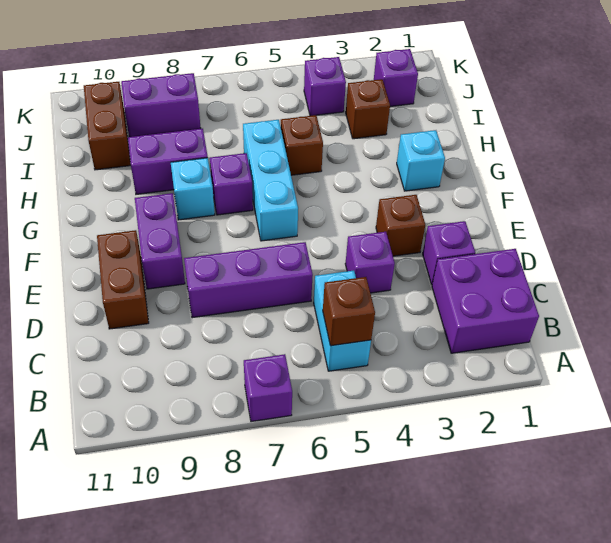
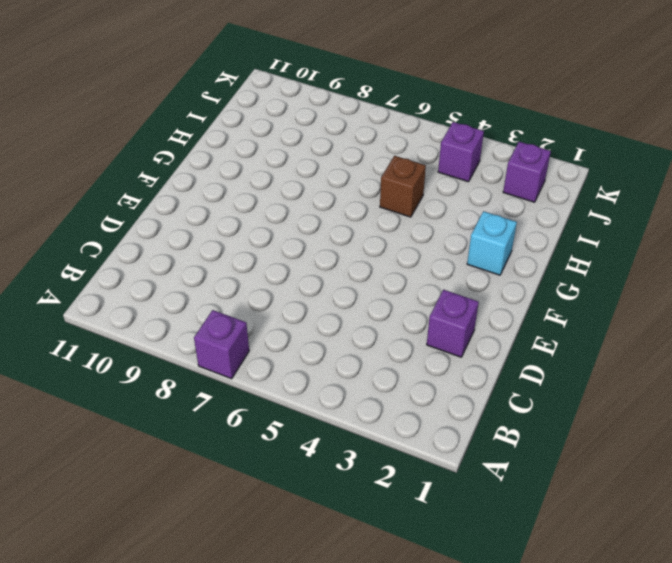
none -> purple brick B1:C2 level 1
none -> cyan brick B5:C5 level 1
none -> purple brick D4 level 1

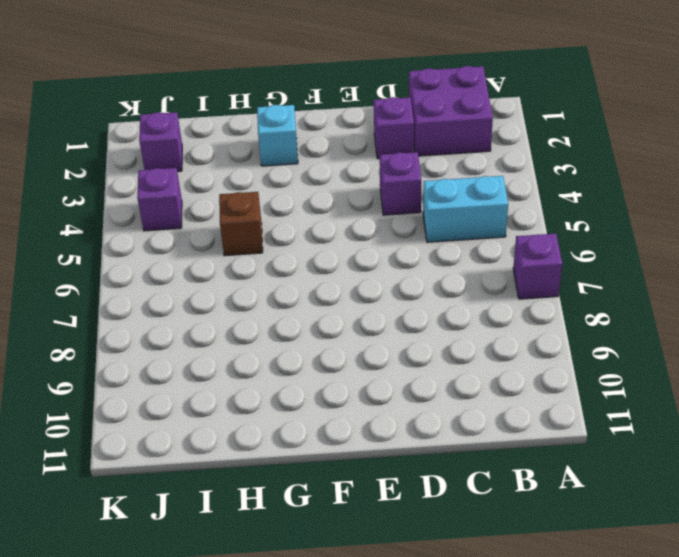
none -> purple brick D6:D8 level 1
none -> brown brick D10:E10 level 1
none -> brown brick E3 level 1

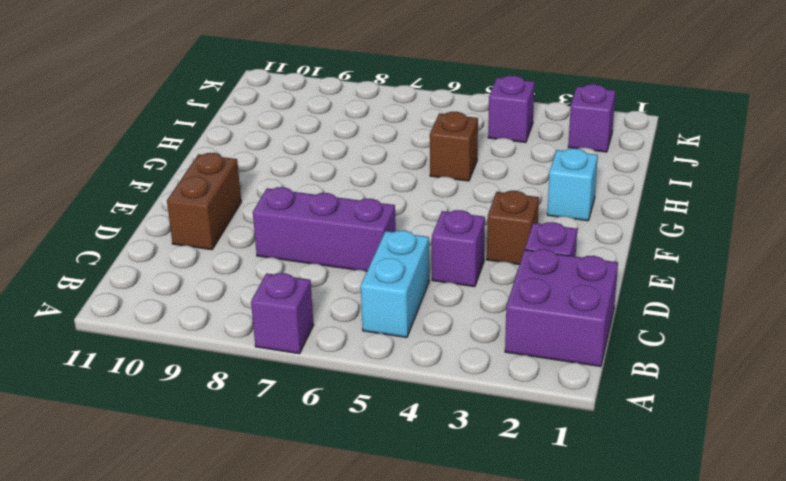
none -> purple brick E9:F9 level 1
none -> cyan brick F6:H6 level 1
none -> purple brick G7 level 1

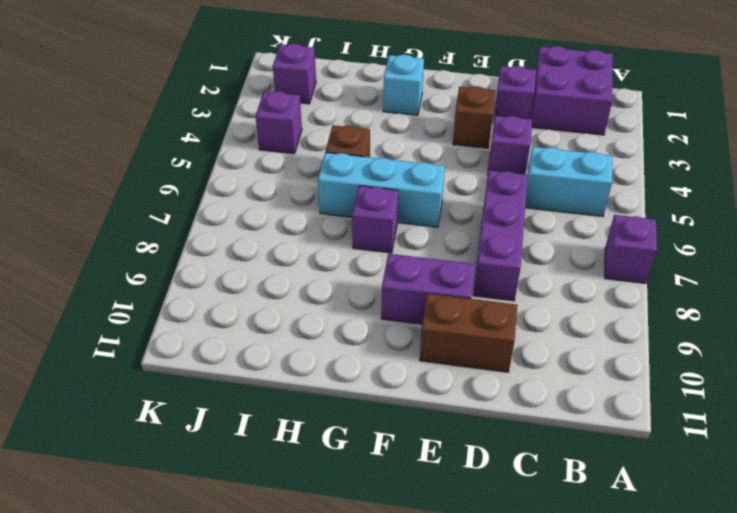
none -> cyan brick G8 level 1
none -> purple brick H8:H9 level 1
none -> brown brick I3 level 1

